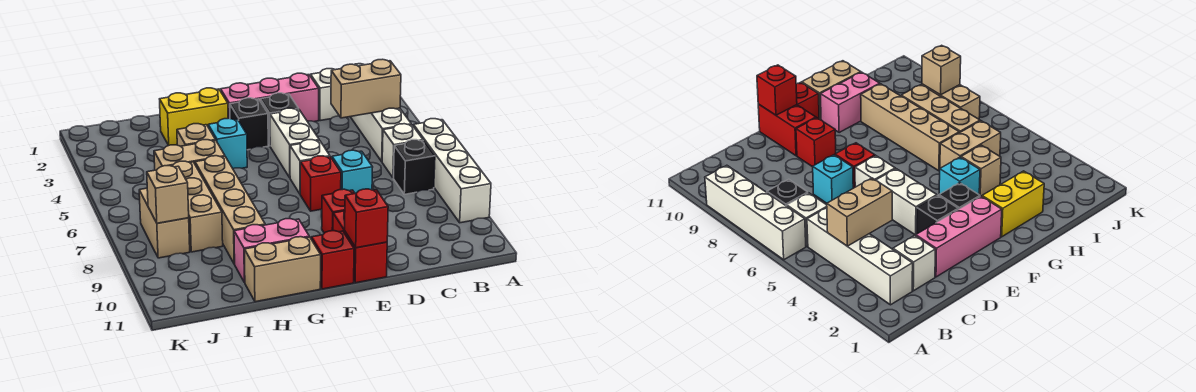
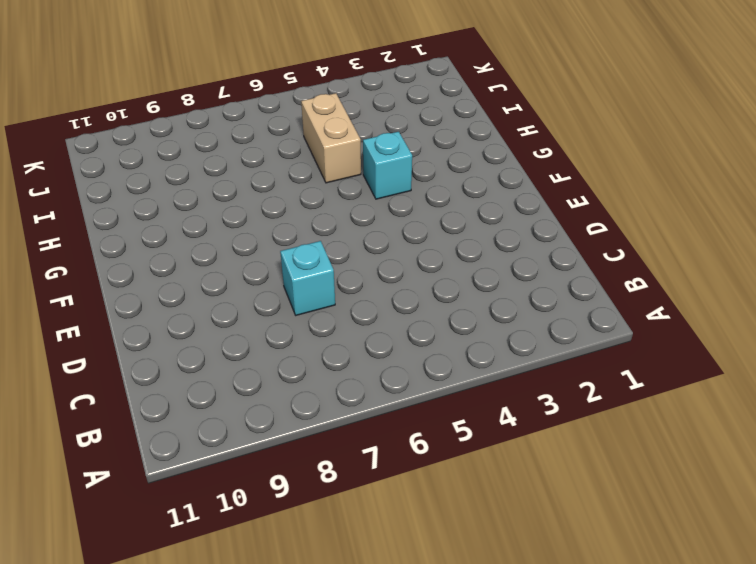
none -> white brick A6:A9 level 1
none -> white brick B2:B5 level 1
none -> white brick B6 level 1

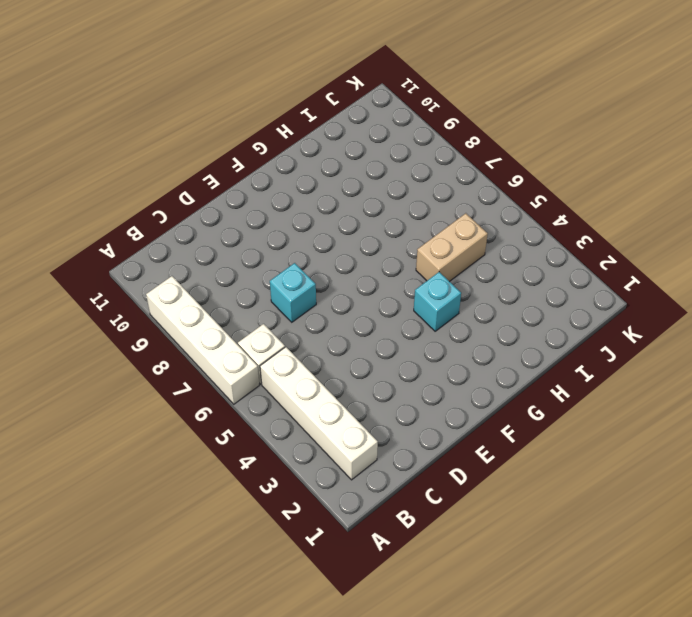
none -> black brick B7 level 1
none -> white brick C2 level 1
none -> pink brick D2:F2 level 1

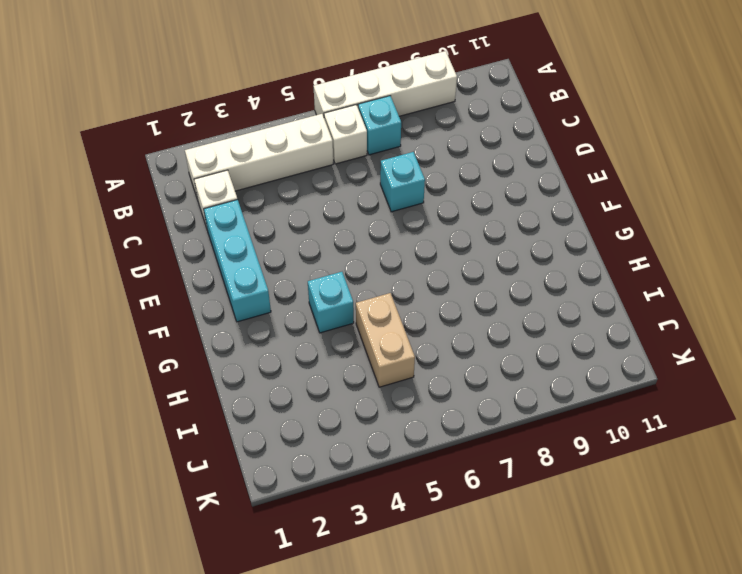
cyan brick B7 level 1 -> black brick B7 level 1
cyan brick D2:F2 level 1 -> pink brick D2:F2 level 1
none -> black brick E3 level 1
none -> white brick E4:E5 level 1
none -> white brick E6 level 1

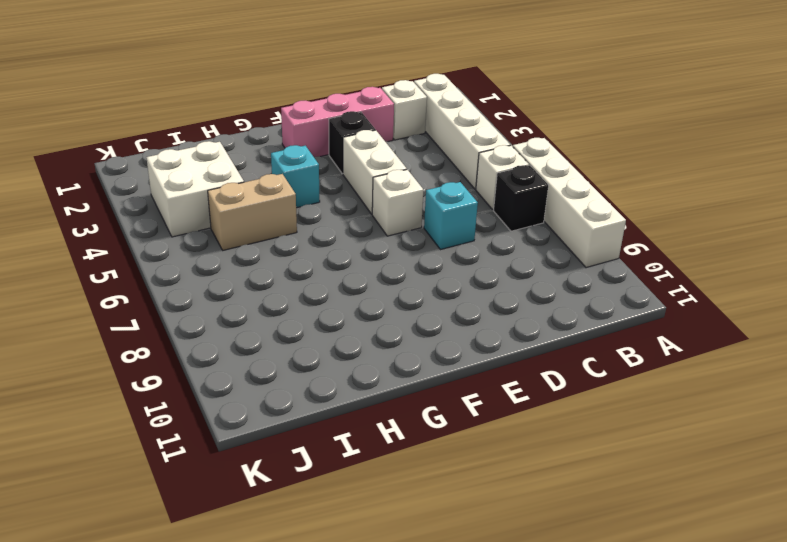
white brick I3:J4 level 1 -> none
none -> red brick E7 level 1
none -> red brick E9 level 1
none -> red brick E10:E11 level 1

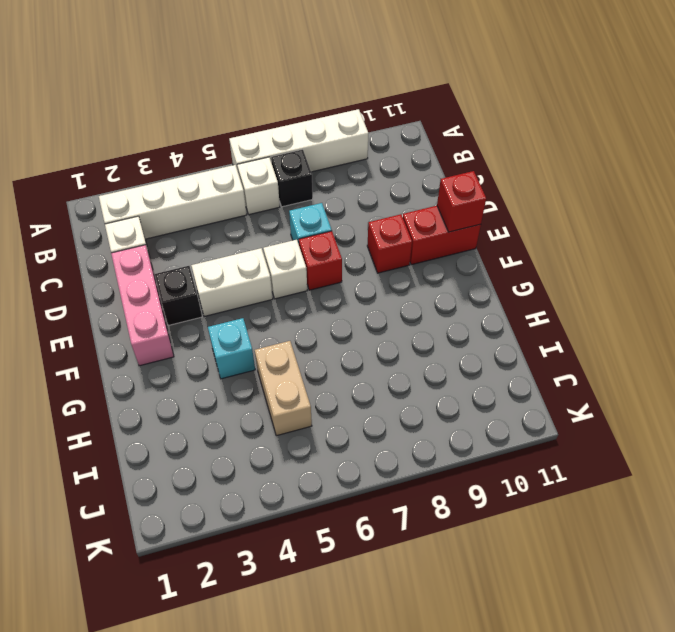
none -> black brick F3 level 1
none -> red brick F11 level 1
none -> yellow brick G2:H2 level 1

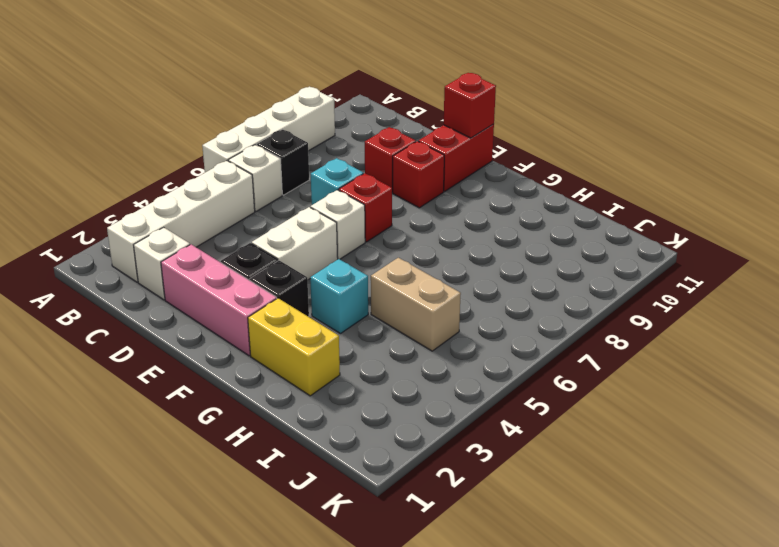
red brick D9 level 1 -> red brick F11 level 1
none -> pink brick G10:H10 level 1
none -> tan brick G11:H11 level 1
none -> tan brick H4 level 1

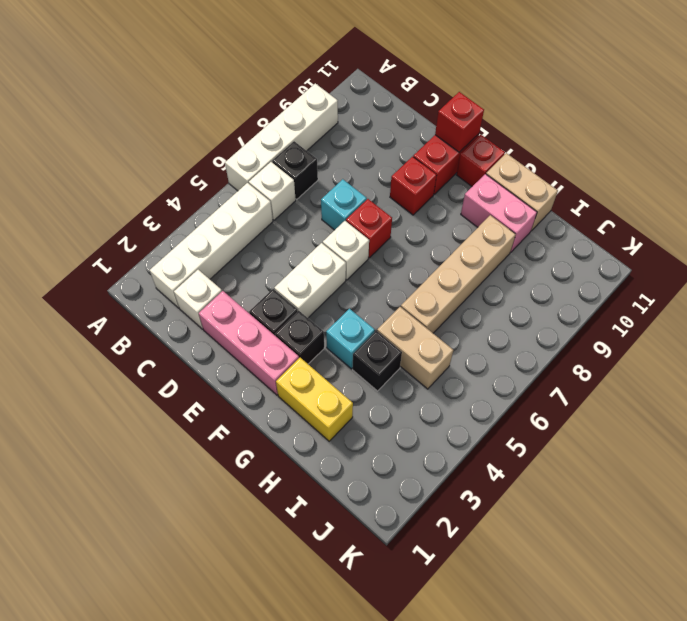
black brick H4 level 1 -> tan brick H4 level 1
none -> tan brick I6:I8 level 1
none -> tan brick J7:J8 level 1
none -> tan brick B4:C4 level 2

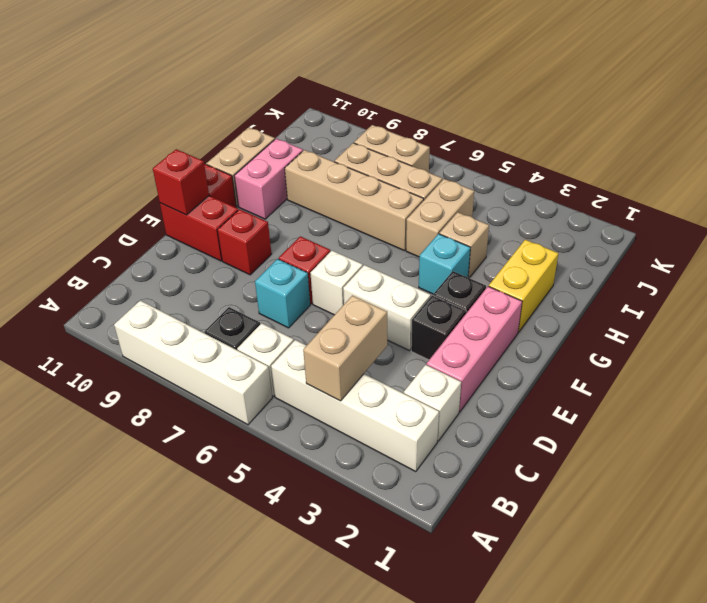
none -> tan brick J8 level 2

